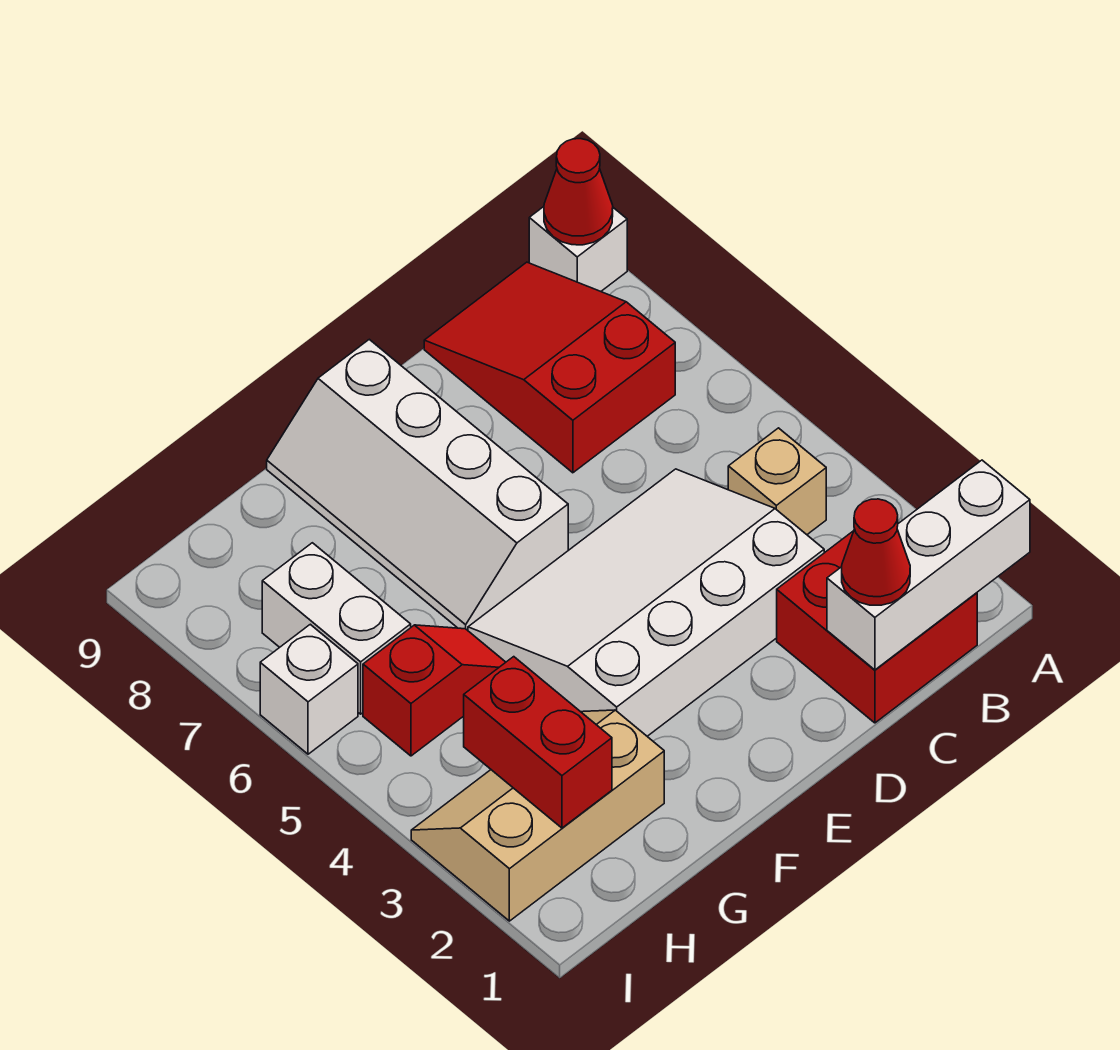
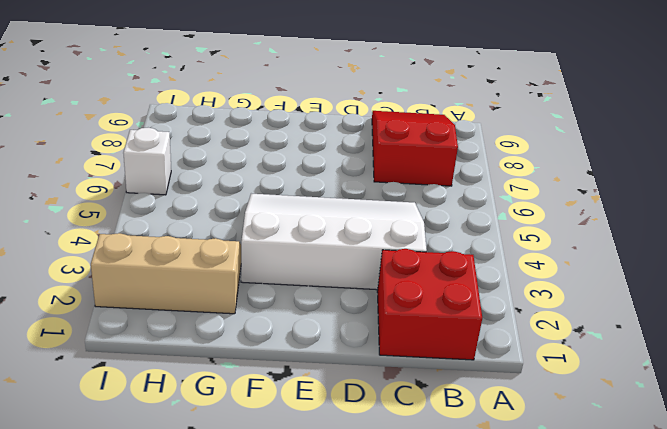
none -> white brick A9 level 1
none -> tan brick B4 level 1
none -> white slope E6:F9 level 1 top E

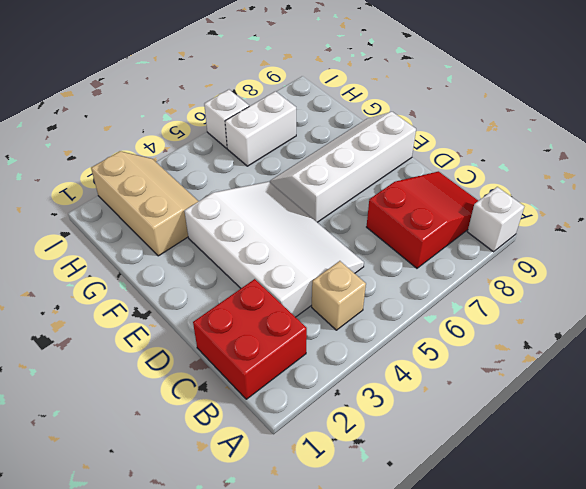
none -> red slope G5:H5 level 1 top H
none -> white brick A1:C1 level 2
none -> red cone A9 level 2

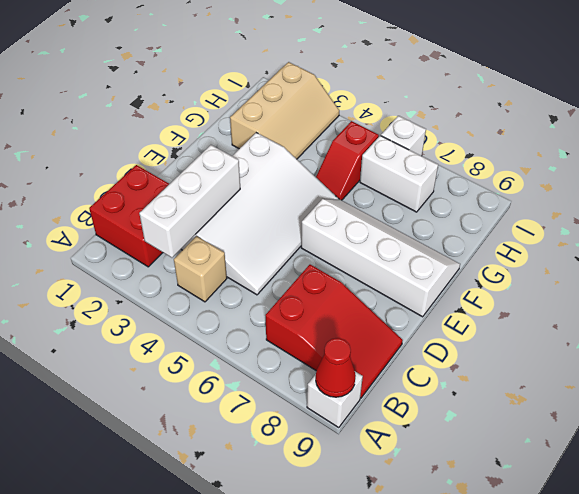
white brick B3:D3 level 2 -> white brick A1:C1 level 2
none -> red brick H2:H3 level 2
none -> red cone C1 level 3

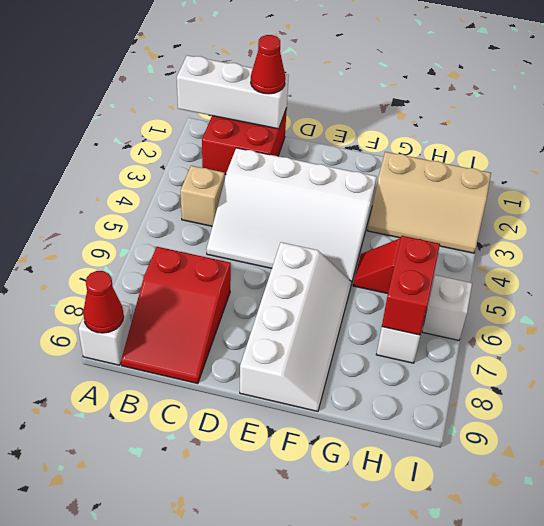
red brick H6:H7 level 2 -> red brick H2:H3 level 2

